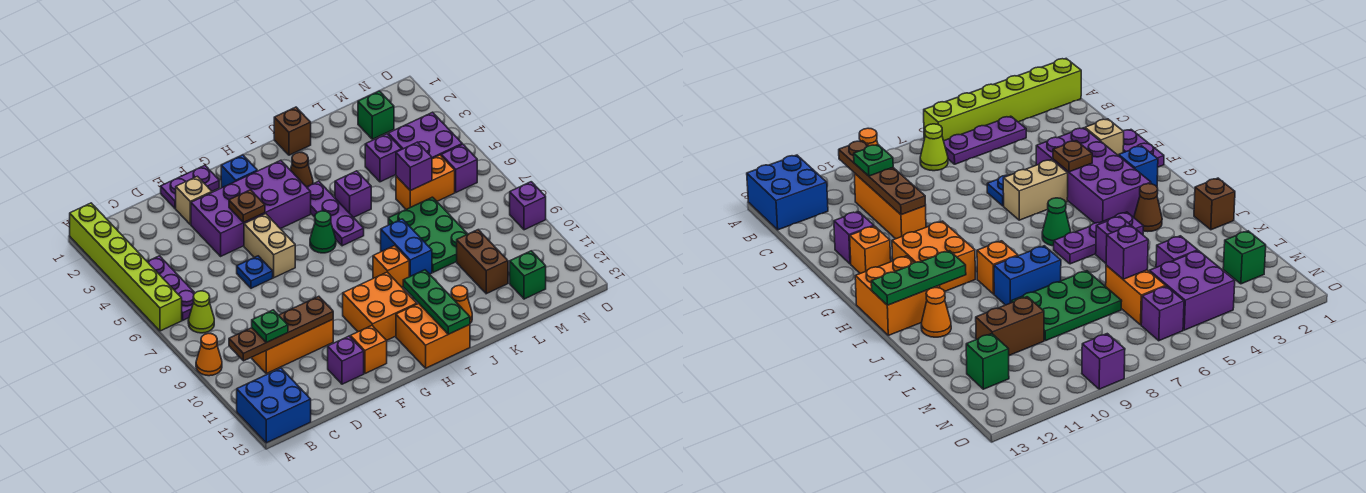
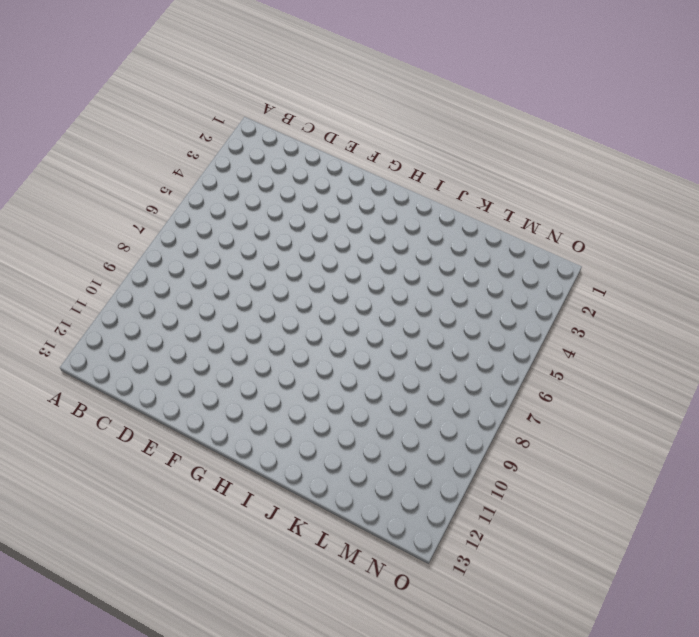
none -> lime brick A1:A6 level 1
none -> orange cone A9 level 1
none -> blue brick A12:B13 level 1
none -> purple plate B4:B6 level 1

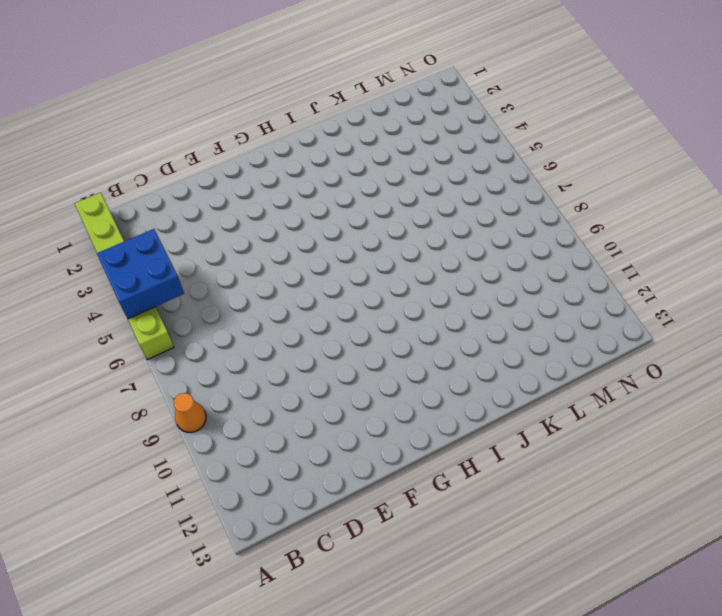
blue brick A4:B5 level 2 -> blue brick A12:B13 level 1
none -> purple plate B4:B6 level 1
none -> lime cone B7 level 1
none -> orange brick C10:E10 level 1
none -> purple plate E1:F1 level 1

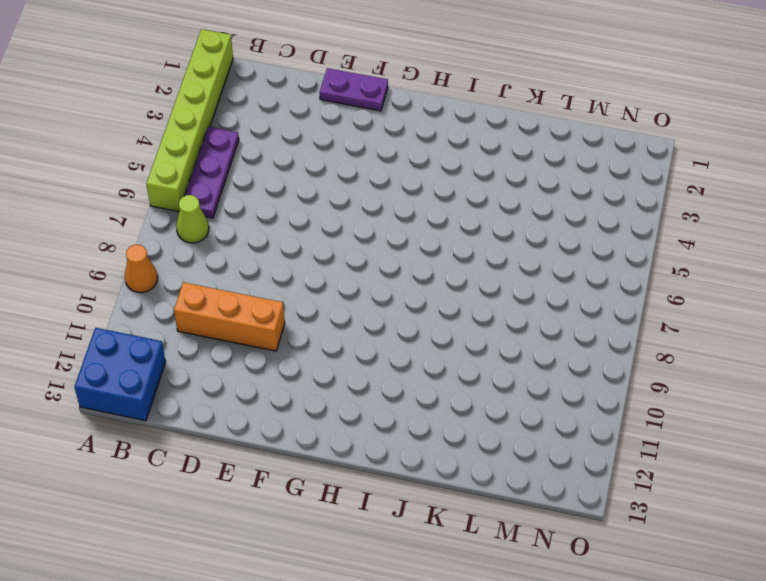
none -> tan brick E2 level 1
none -> purple brick E3:H4 level 1
none -> blue plate E6 level 1
none -> purple brick E12 level 1

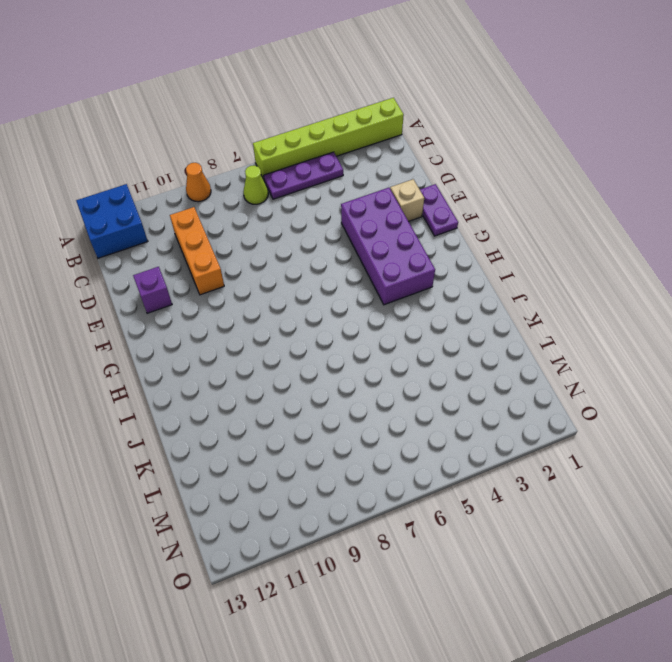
none -> blue plate E6 level 1
none -> tan brick F5:F6 level 1
none -> orange brick F12 level 1
none -> blue brick G2 level 1

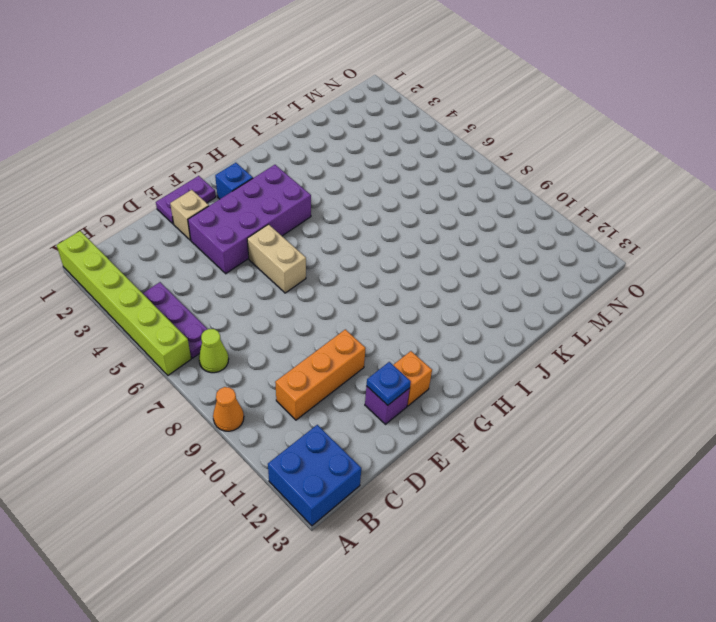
blue plate E12 level 2 -> blue plate E6 level 1
none -> orange brick G10:H11 level 1
none -> green cone H6 level 1
none -> orange brick H12:I13 level 1
none -> brown cone I3 level 1

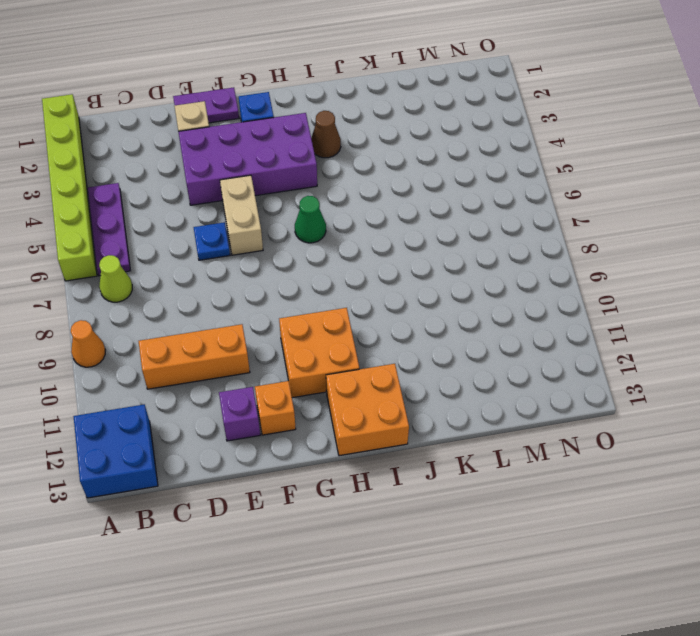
none -> purple plate I4:I6 level 1
none -> orange brick I9 level 1
none -> brown brick J1 level 1
none -> purple brick J5 level 1

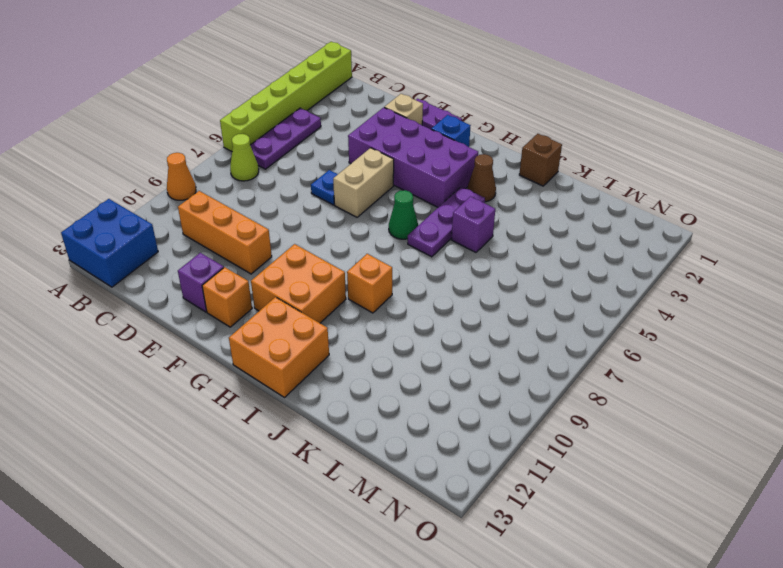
none -> blue brick J8:J9 level 1
none -> orange cone J12 level 1
none -> green plate K7:L9 level 1
none -> purple brick L4 level 1

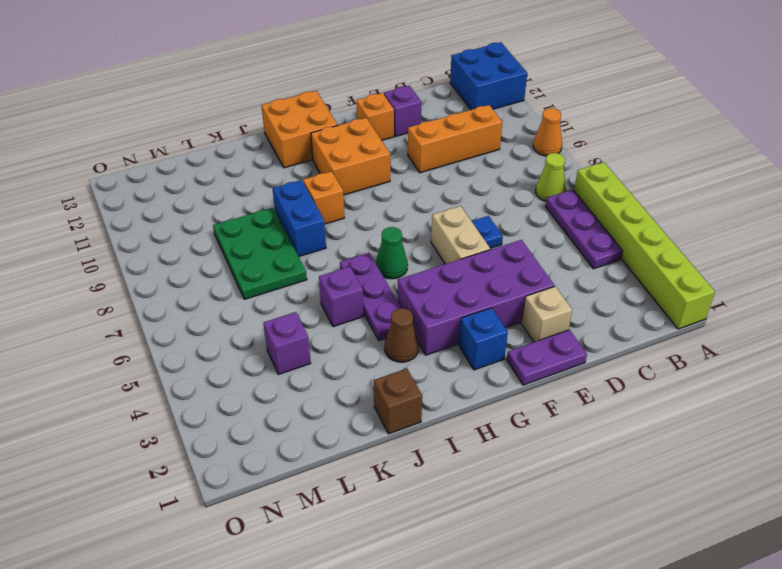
none -> orange cone J12 level 1
none -> orange brick L6:M6 level 1
none -> brown brick L10:L11 level 1
none -> green brick M2 level 1

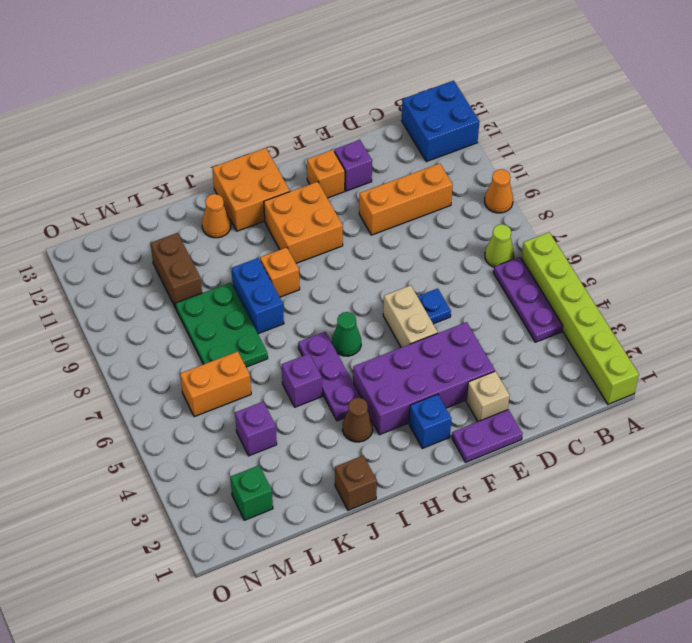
none -> purple brick M4:N5 level 1
none -> green brick M12 level 1
none -> purple brick N6 level 1
none -> purple brick O9 level 1

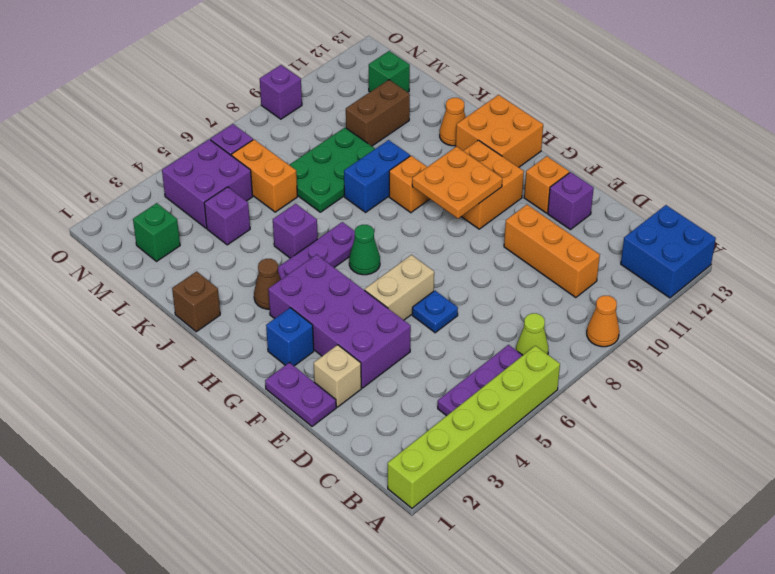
orange plate G9:H10 level 2 -> none
none -> brown plate B10:E10 level 2
none -> brown plate F4 level 2
none -> green plate I11:I13 level 2
none -> purple brick L6 level 2

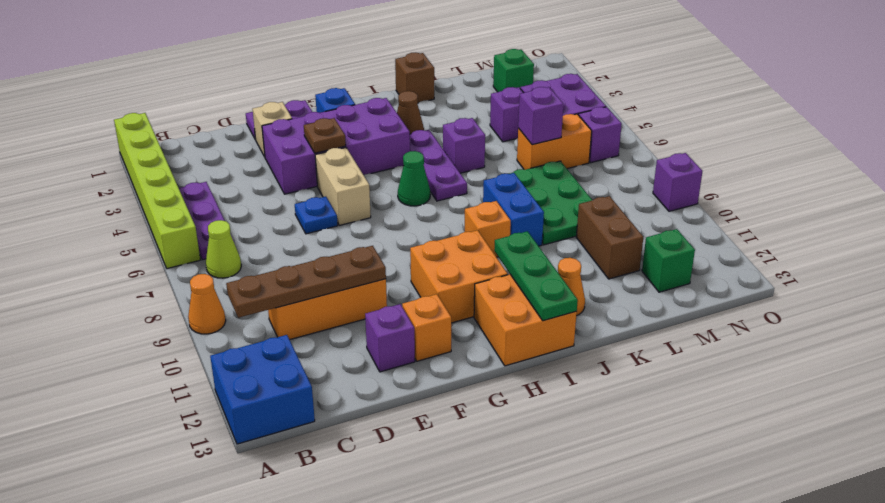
none -> green plate C10 level 3

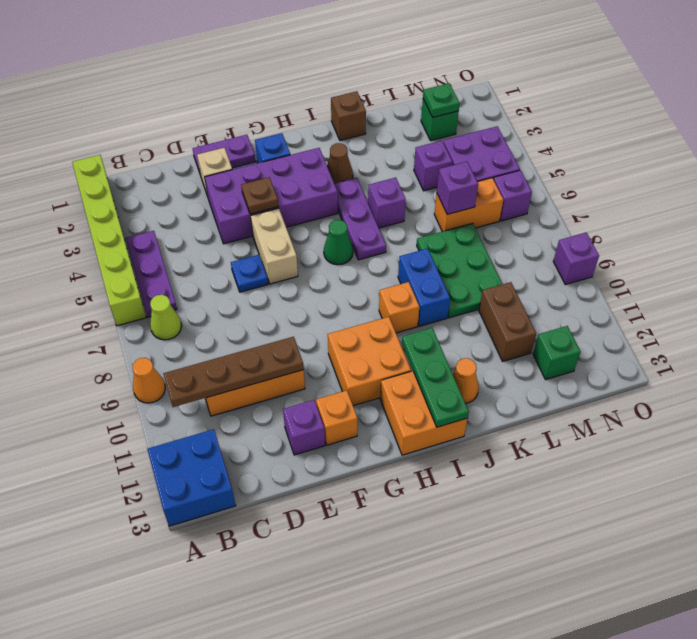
green plate M2 level 2 -> green plate C10 level 3

